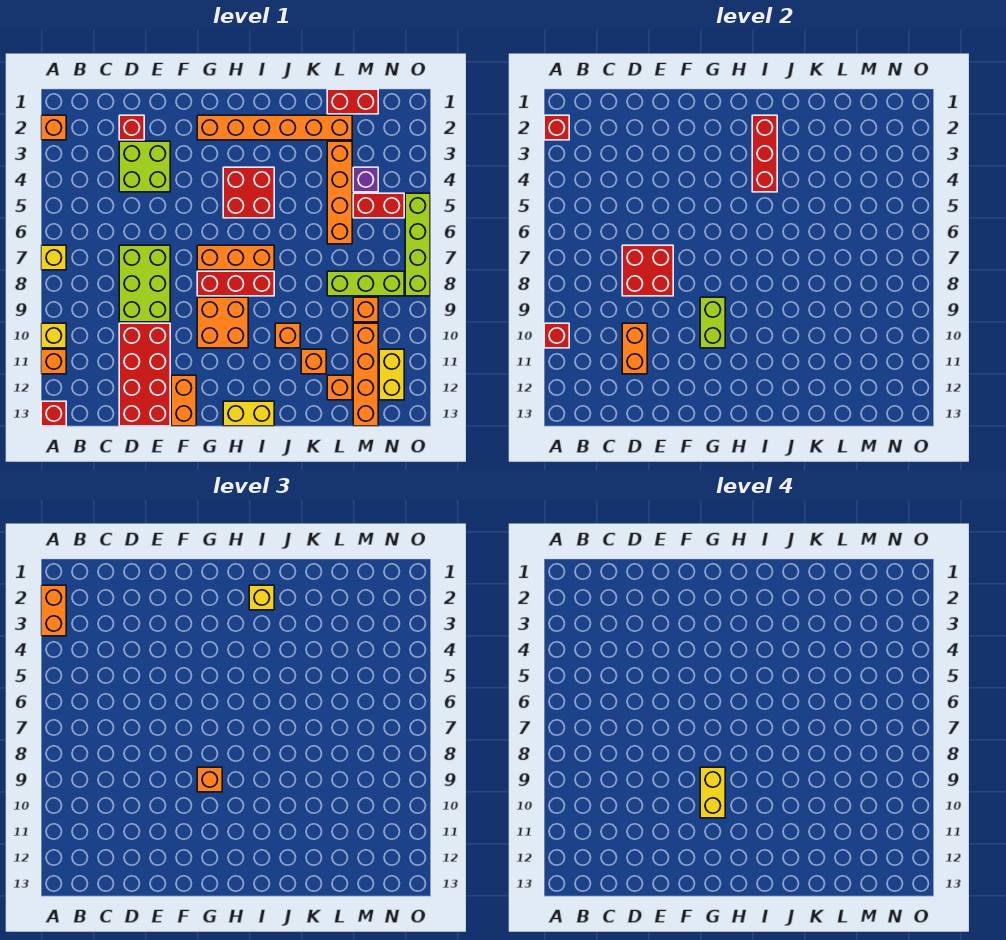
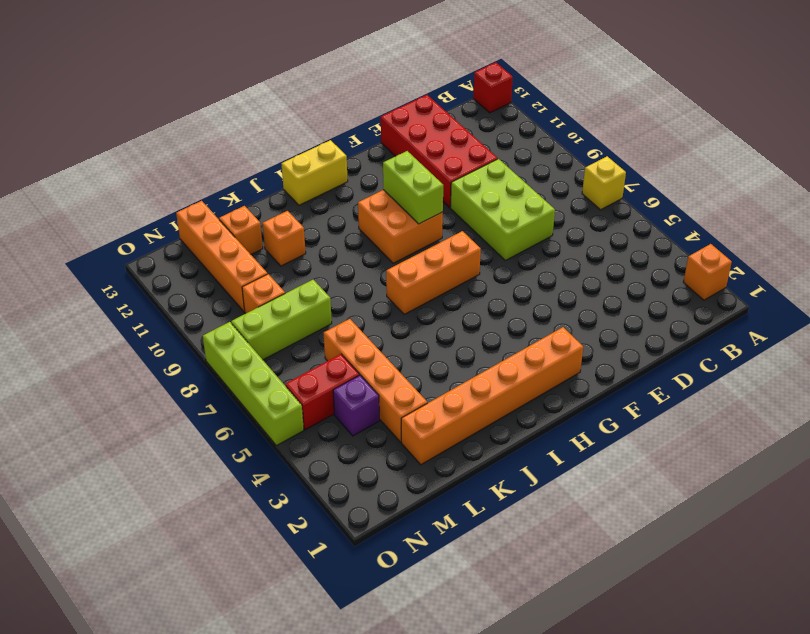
none -> yellow brick A10 level 1
none -> orange brick A11 level 1
none -> red brick D2 level 1
none -> lime brick D3:E4 level 1

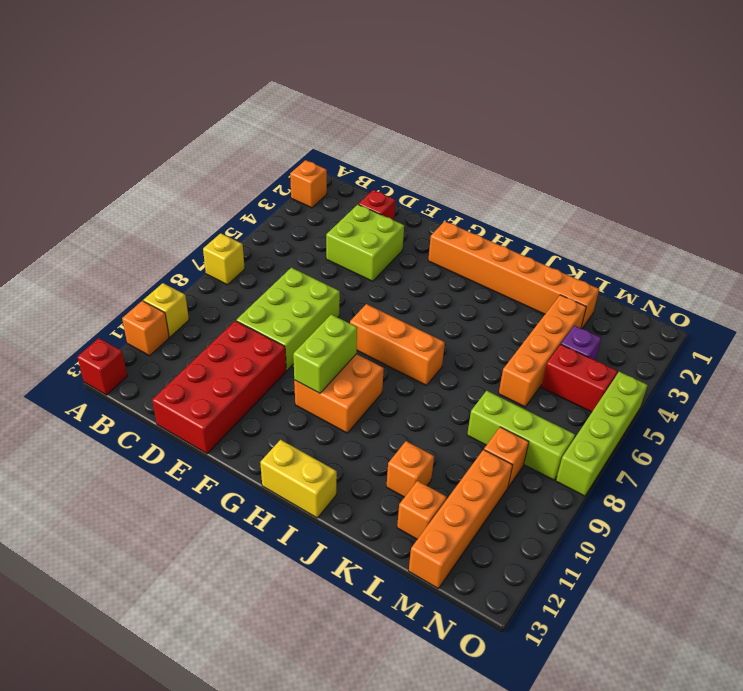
none -> orange brick F12:F13 level 1
none -> red brick G8:I8 level 1
none -> red brick H4:I5 level 1
none -> orange brick J10 level 1

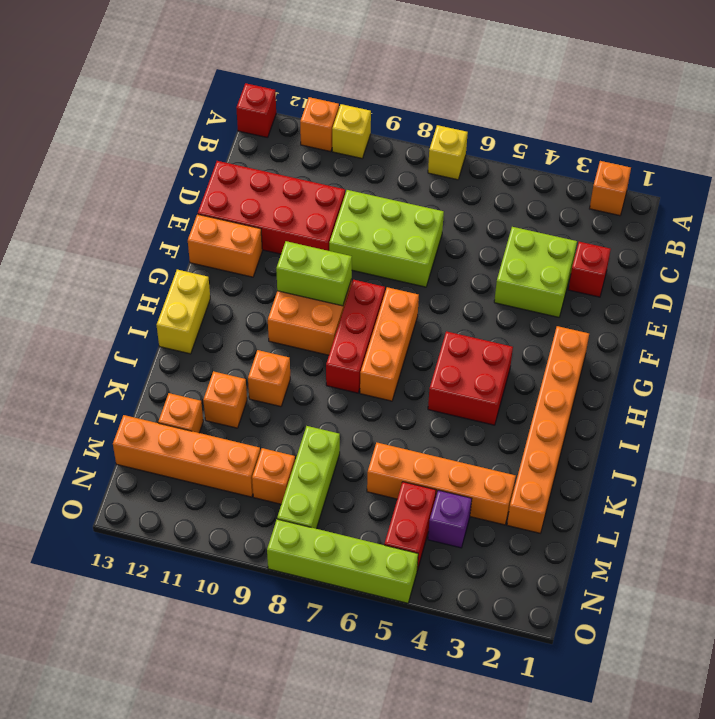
none -> red brick L1:M1 level 1
none -> yellow brick N11:N12 level 1
none -> red brick A2 level 2
none -> red brick A10 level 2

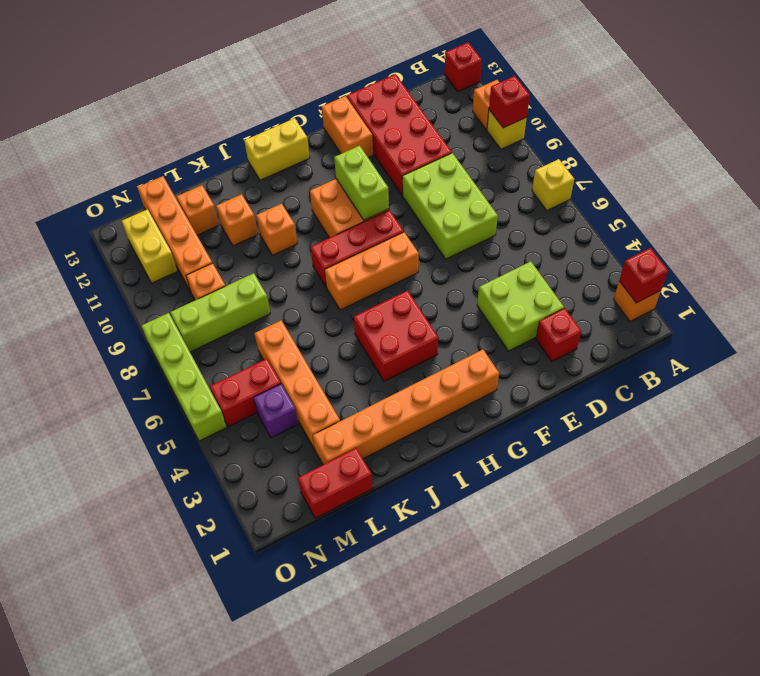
none -> red brick D7:E8 level 2
none -> orange brick D10:D11 level 2
none -> red brick I2:I4 level 2
none -> orange brick A2:A3 level 3

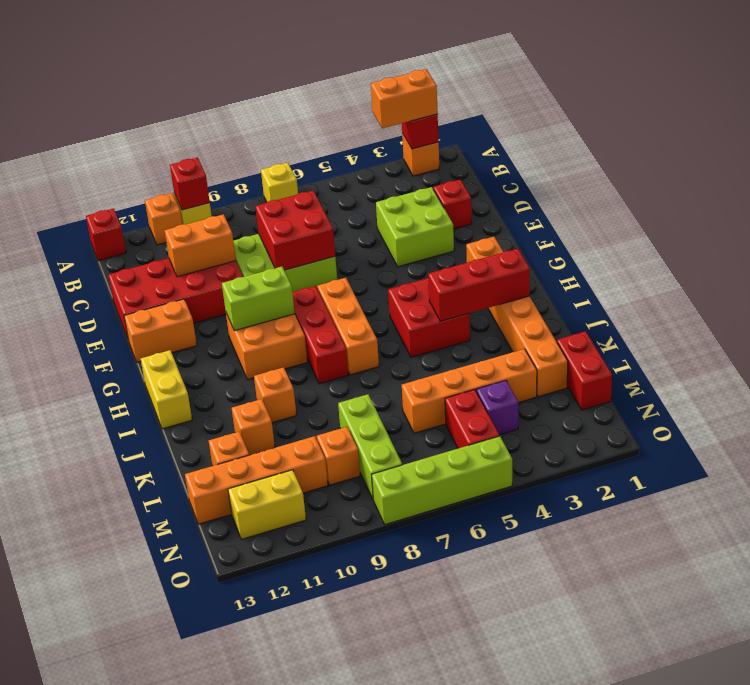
none -> orange brick G9 level 3
none -> yellow brick I2 level 3
none -> yellow brick G9:G10 level 4

